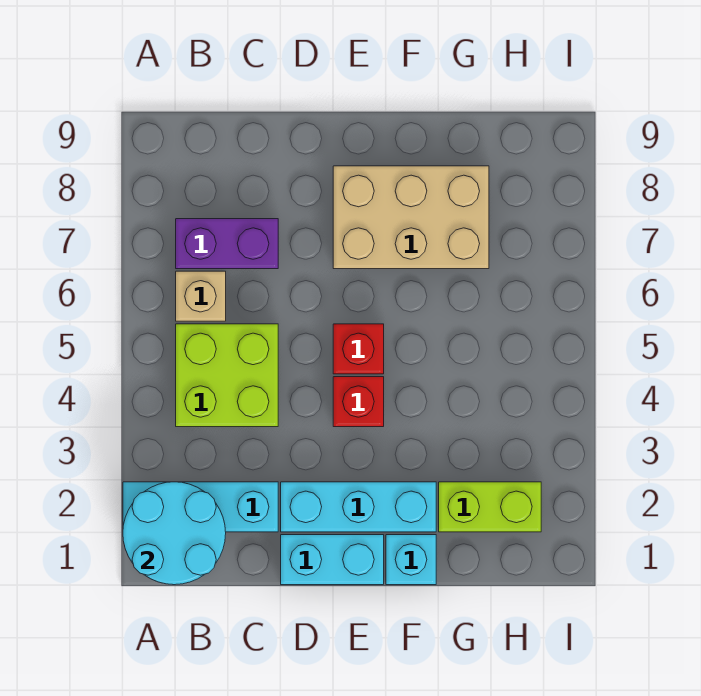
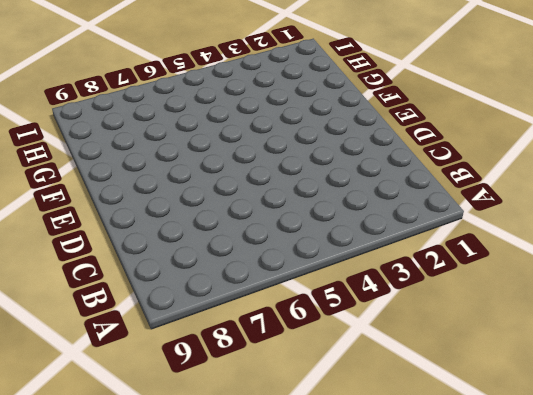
none -> cyan brick A2:C2 level 1
none -> lime brick B4:C5 level 1
none -> tan brick B6 level 1

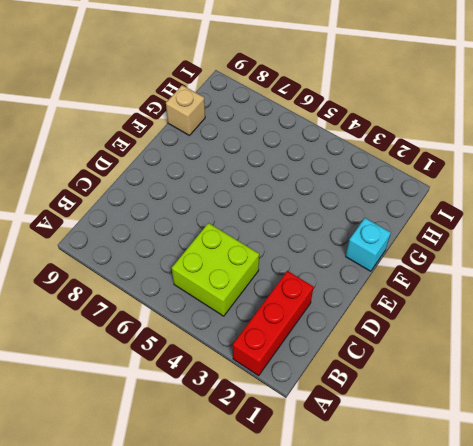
red brick A2:C2 level 1 -> cyan brick A2:C2 level 1
tan brick G9 level 1 -> tan brick B6 level 1
none -> purple brick B7:C7 level 1
none -> cyan brick D1:E1 level 1
none -> cyan brick D2:F2 level 1

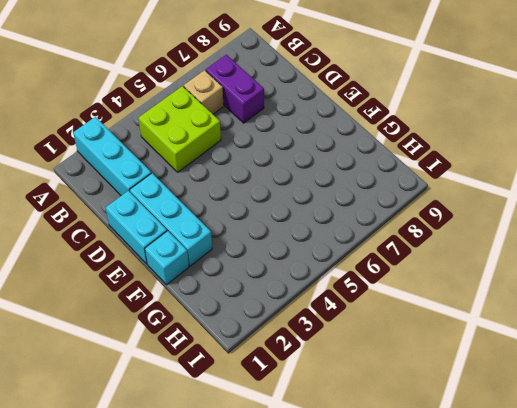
none -> red brick E4 level 1
none -> red brick E5 level 1
none -> tan brick E7:G8 level 1

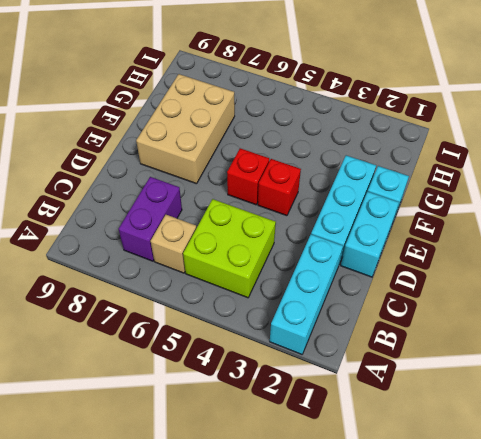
none -> lime brick G2:H2 level 1
none -> cyan round brick A1:B2 level 2

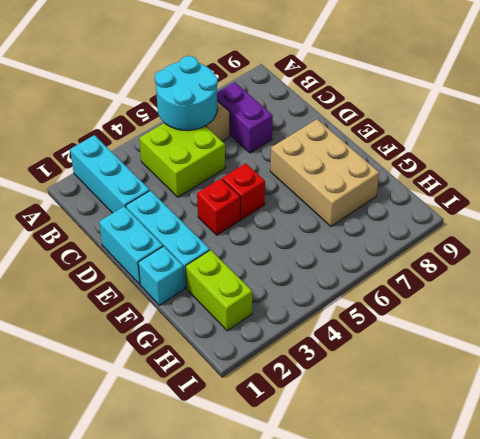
cyan round brick A5:B6 level 2 -> cyan round brick A1:B2 level 2

